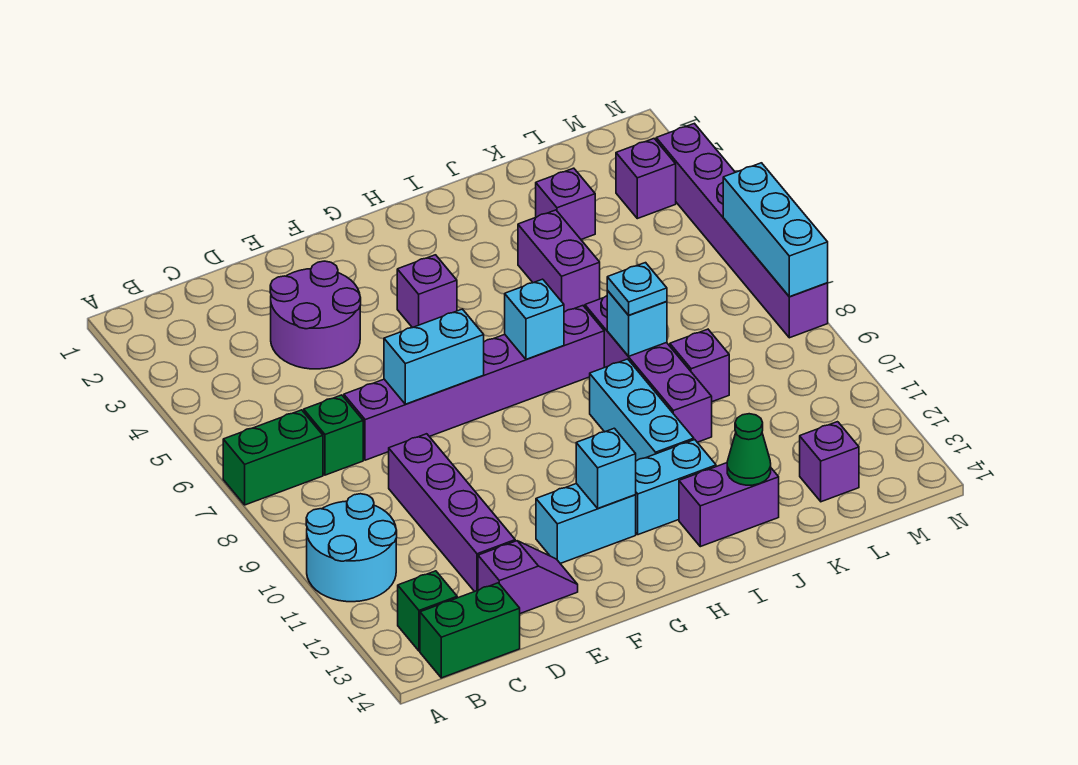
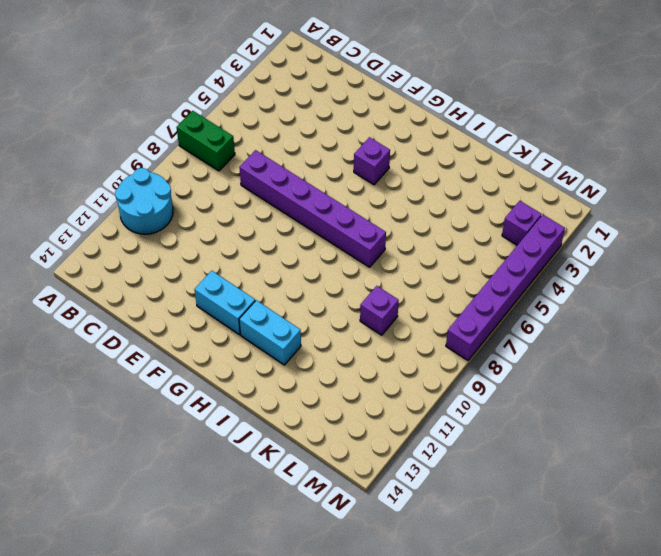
none -> green brick B13 level 1
none -> green brick B14:C14 level 1
none -> green brick C7 level 1

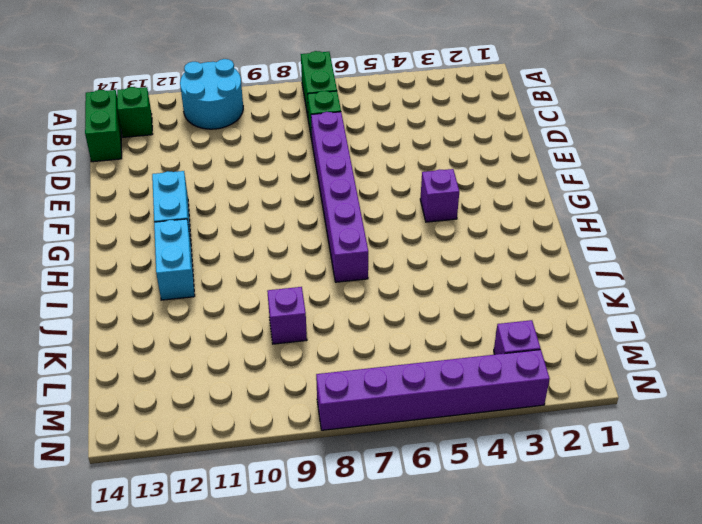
none -> purple round brick D3:E4 level 1
none -> purple brick D9:D12 level 1
none -> purple slope D13:E13 level 1 top D

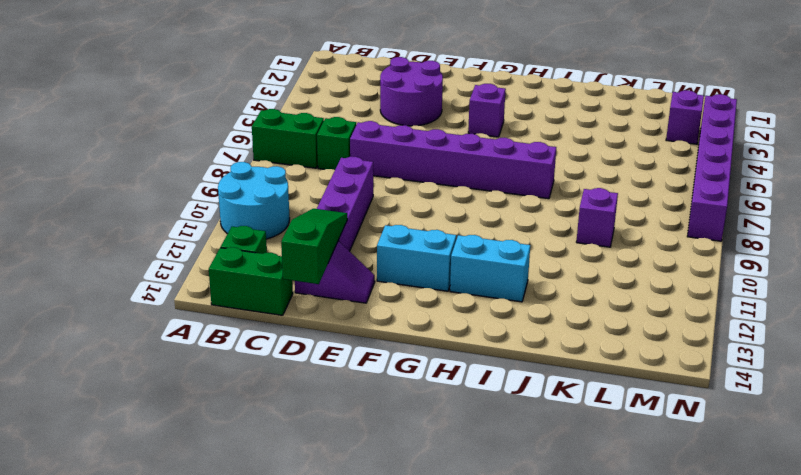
green slope D12:D14 level 2 top 14 -> none
none -> cyan brick I9:I11 level 1
none -> purple brick I13:J13 level 1
none -> purple brick J4:J5 level 1

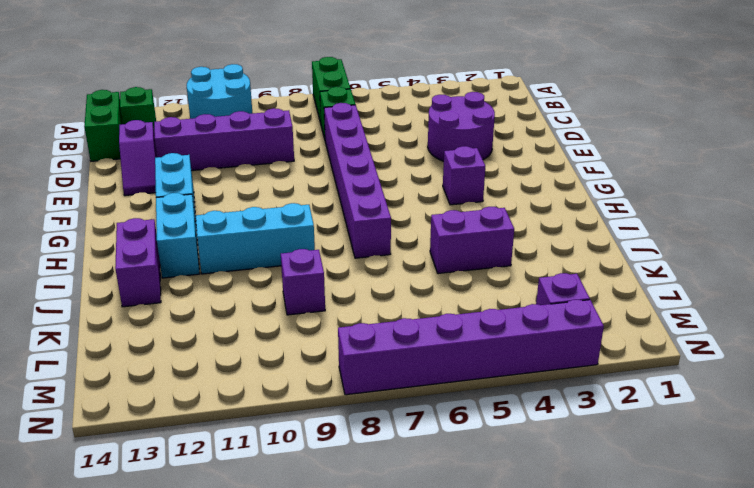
none -> purple brick J7:J10 level 1
none -> purple brick K3 level 1
none -> purple brick L13 level 1

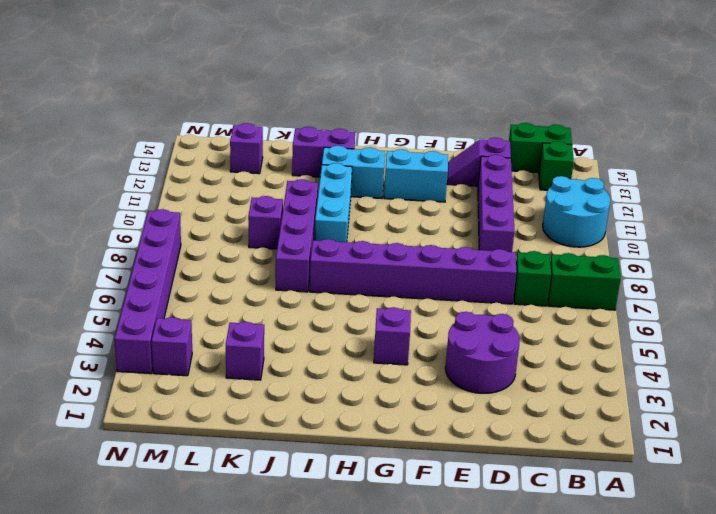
none -> purple brick J4:J5 level 1
none -> cyan brick E7:F7 level 2
none -> cyan brick G12 level 2

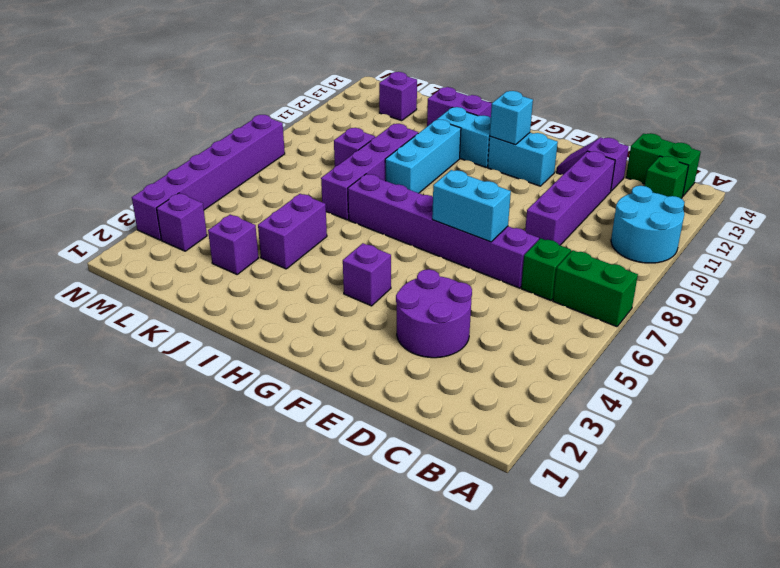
none -> cyan brick H7 level 2
none -> cyan brick J8 level 2
none -> green cone J13 level 2

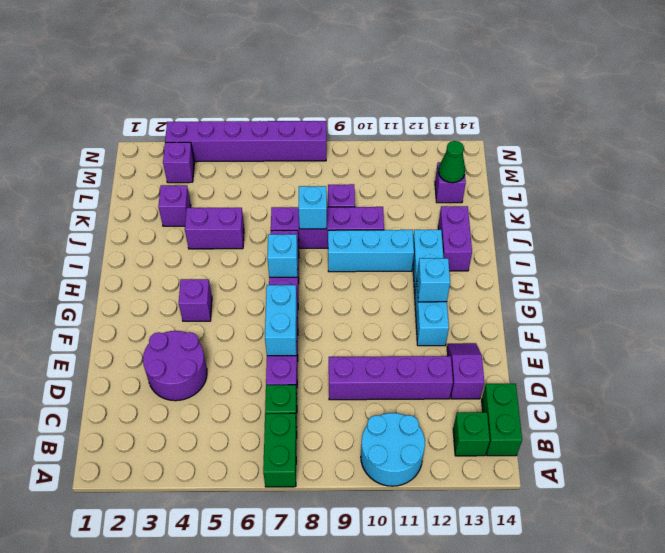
green cone L13 level 2 -> green cone J13 level 2
none -> cyan brick N6:N8 level 2
none -> cyan plate J8 level 3

